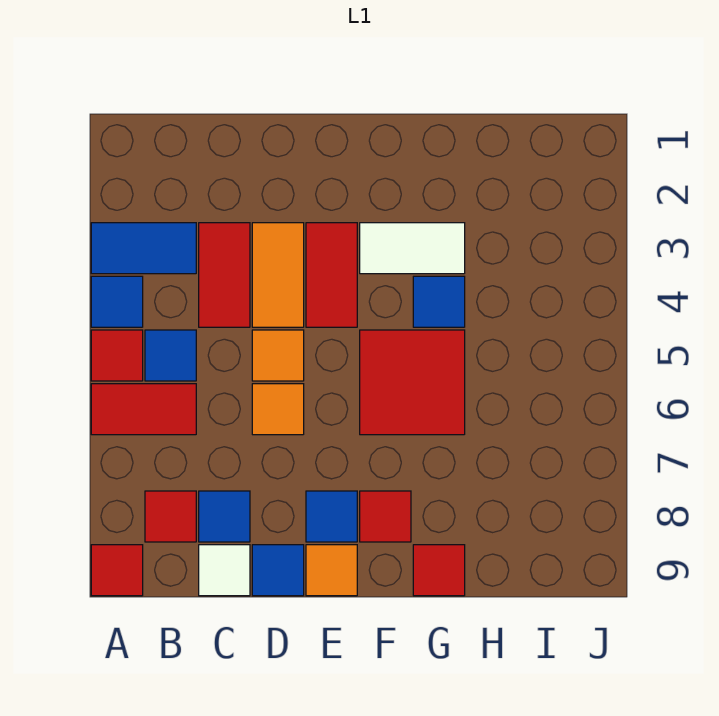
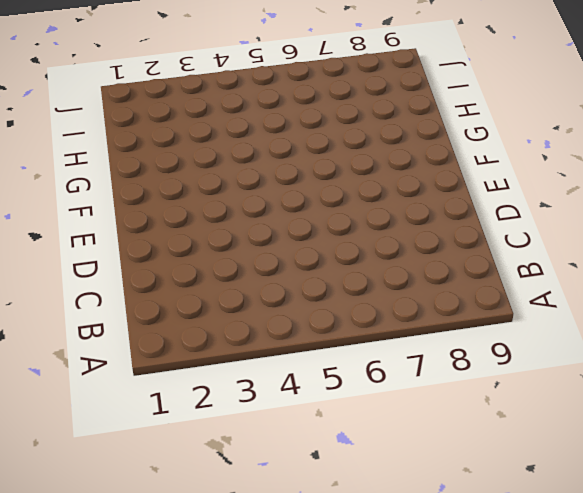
none -> blue tile A3:B3 level 1
none -> blue tile A4 level 1
none -> red tile A5 level 1

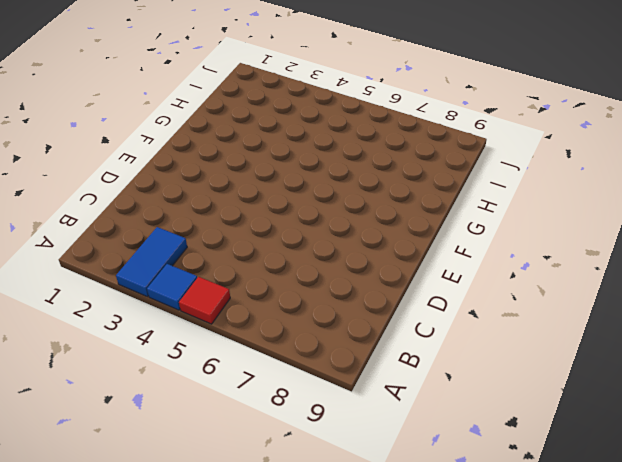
none -> red tile A6:B6 level 1
none -> red tile A9 level 1
none -> blue tile B5 level 1

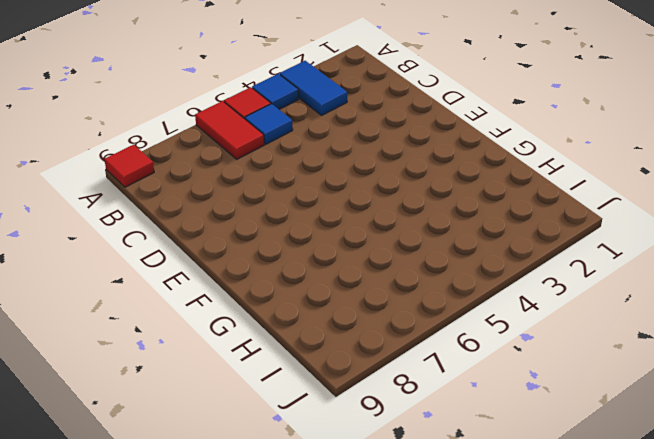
none -> red tile B8 level 1
none -> red tile C3:C4 level 1
none -> blue tile C8 level 1

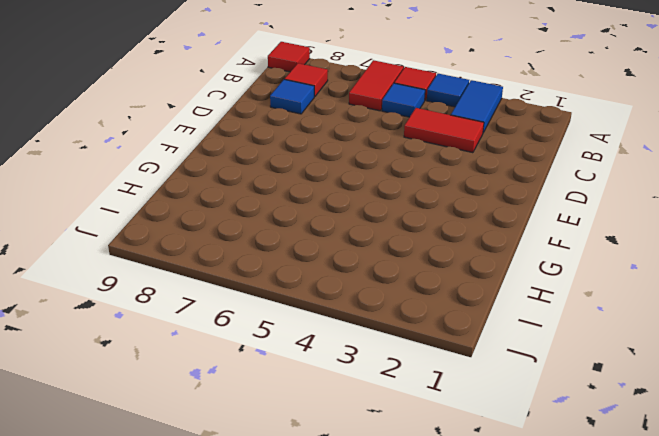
none -> white tile C9 level 1
none -> orange tile D3:D4 level 1
none -> orange tile D5 level 1

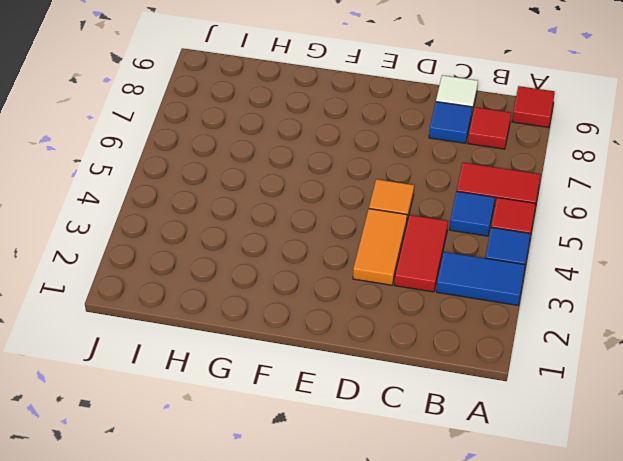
none -> orange tile D6 level 1
none -> blue tile D9 level 1
none -> red tile E3:E4 level 1

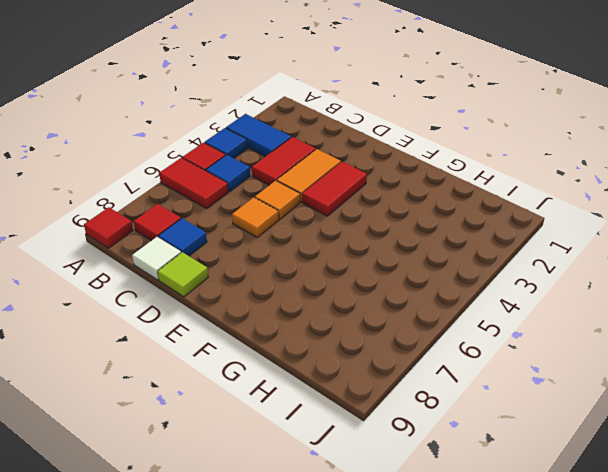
lime tile D9 level 1 -> blue tile D9 level 1
none -> blue tile E8 level 1
none -> orange tile E9 level 1
none -> white tile F3:G3 level 1

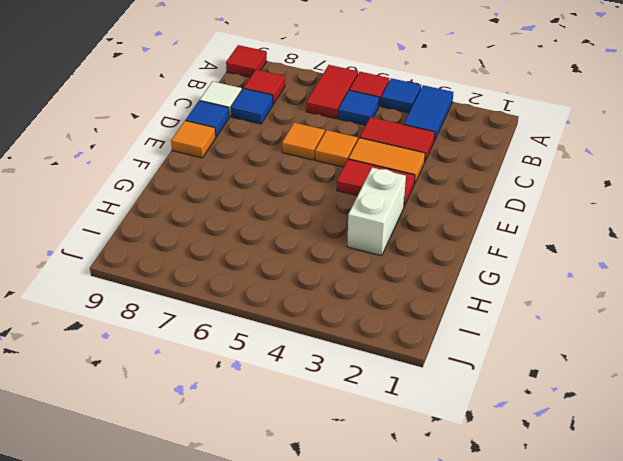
white brick F3:G3 level 1 -> white tile F3:G3 level 1
none -> blue tile E8 level 1
none -> red tile F5:G6 level 1
none -> red tile F8 level 1

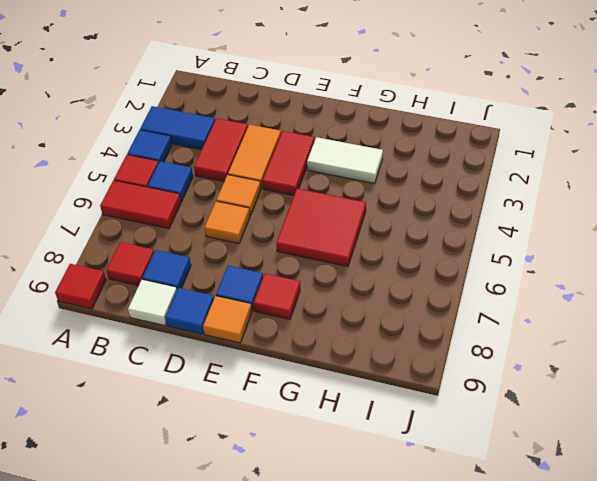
none -> blue tile G4 level 1
none -> red tile G9 level 1

